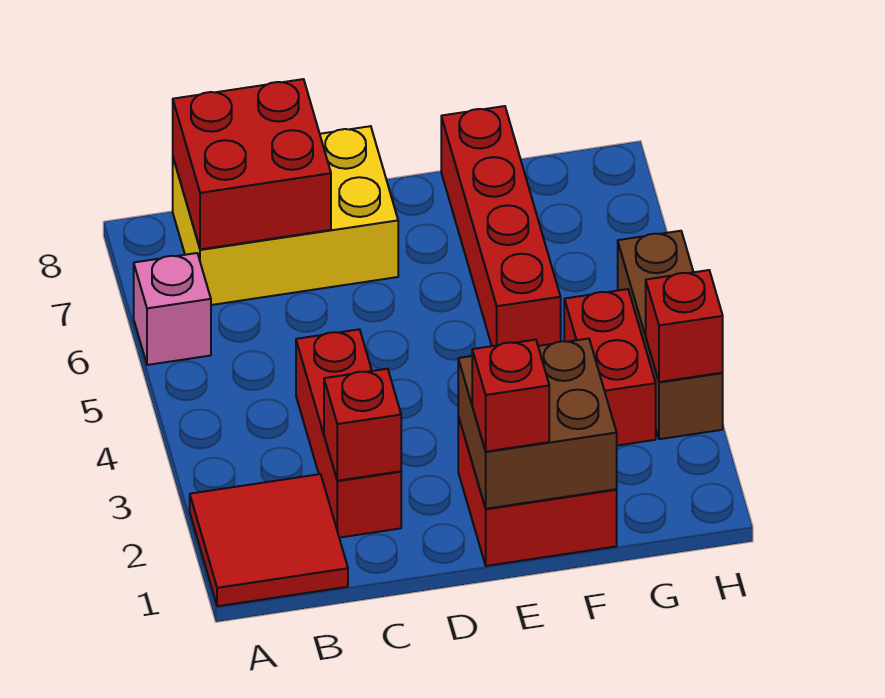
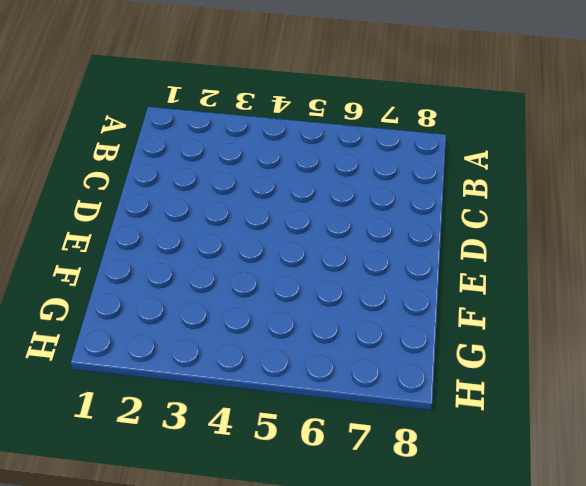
none -> red tile A1:B2 level 1
none -> pink brick A6 level 1
none -> yellow brick B7:D8 level 1

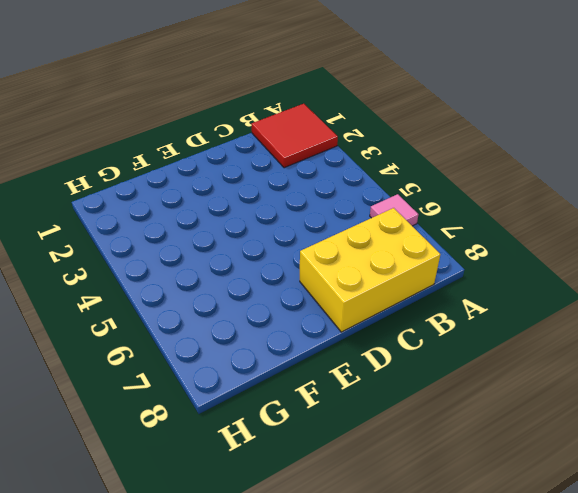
pink tile A6 level 1 -> pink brick A6 level 1
none -> red brick C2:C4 level 1
none -> red brick E1:F2 level 1
none -> red brick F5:F8 level 1

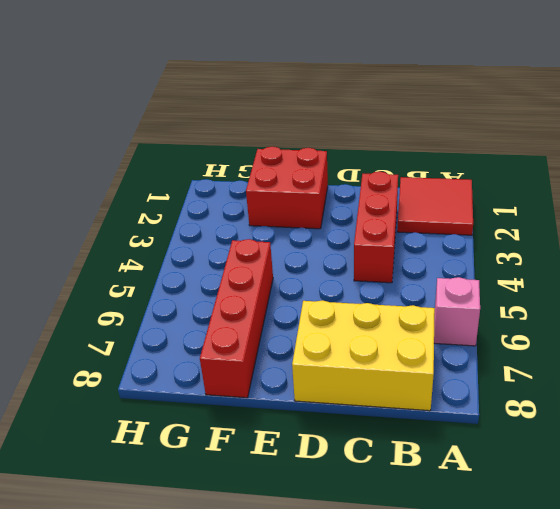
none -> red brick G3:G4 level 1
none -> brown brick H3:H5 level 1
none -> red brick B7:C8 level 2

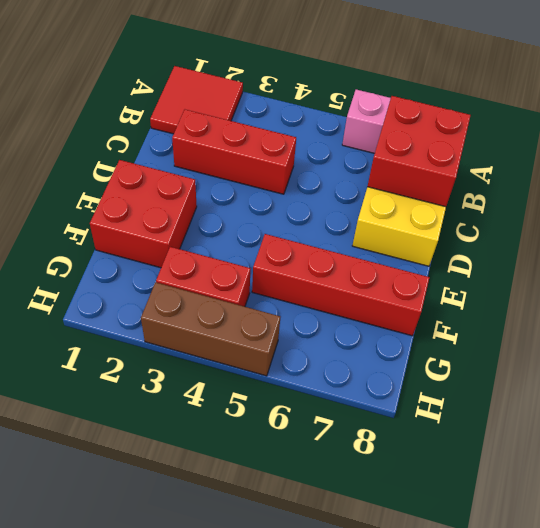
none -> red brick C2 level 2
none -> brown brick E1:F2 level 2
none -> red brick H3 level 2

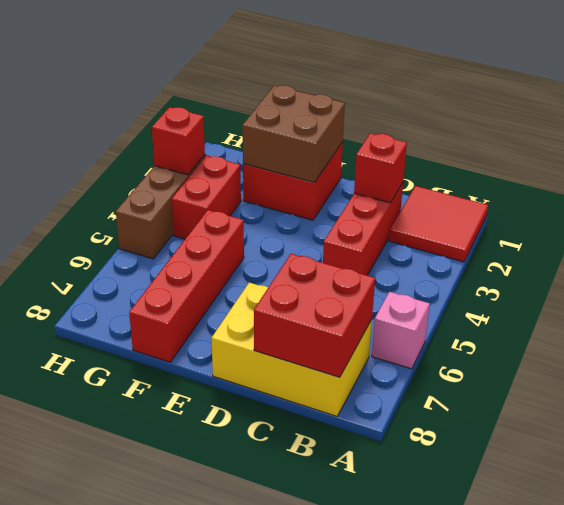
none -> red brick E1 level 3

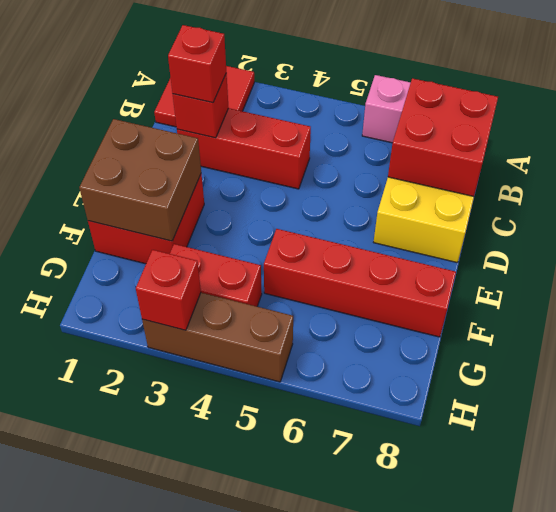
red brick C2 level 3 -> red brick E1 level 3

